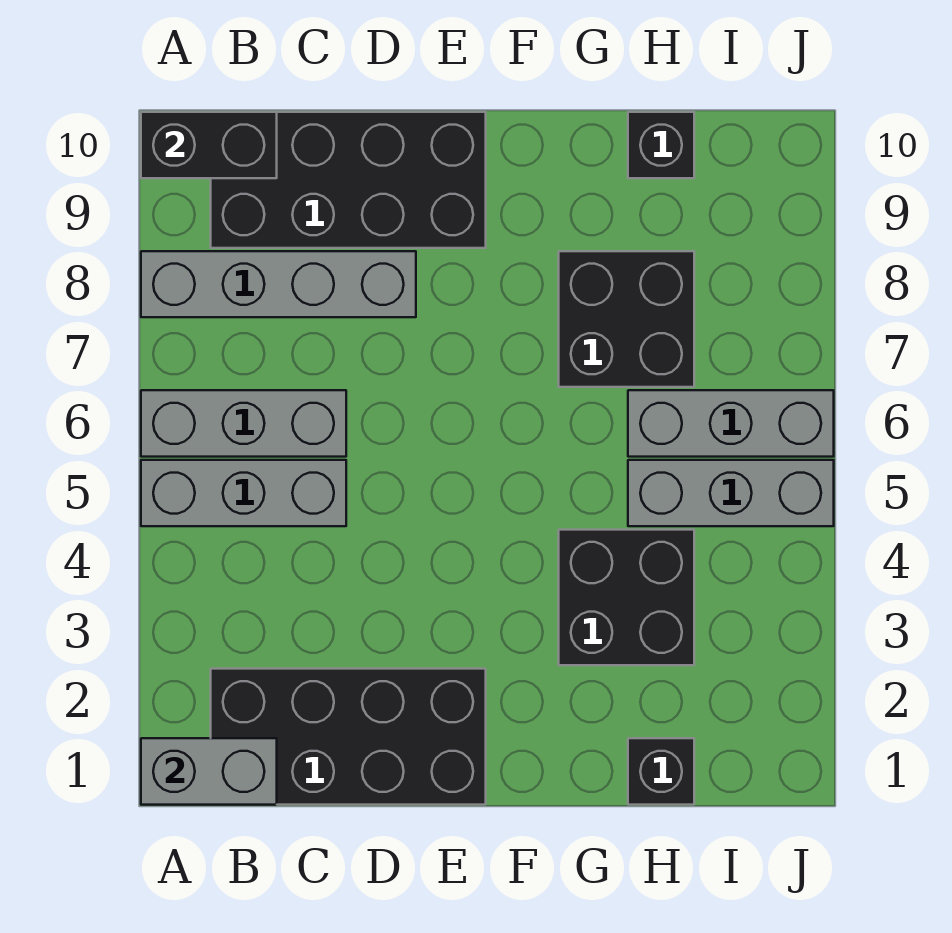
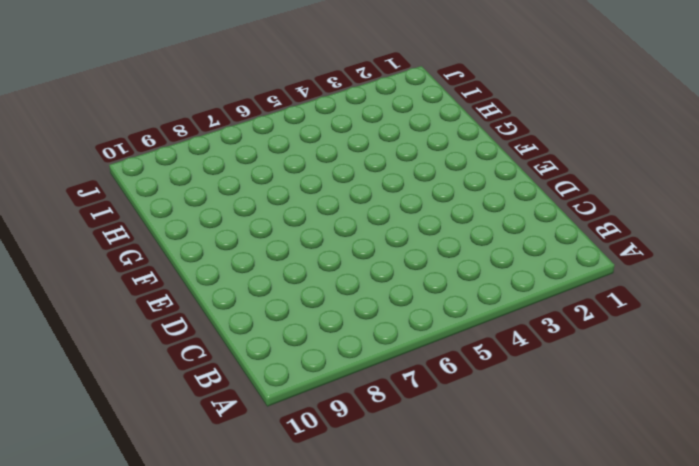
none -> grey brick A5:C5 level 1
none -> grey brick A6:C6 level 1
none -> grey brick A8:D8 level 1

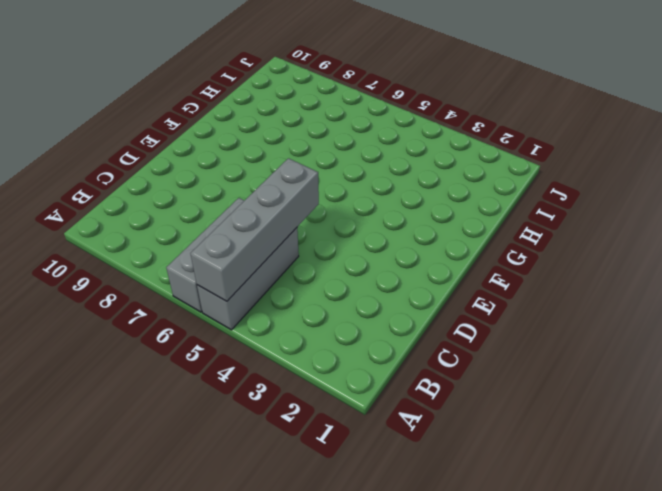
grey brick A5:D5 level 2 -> grey brick A8:D8 level 1
none -> black brick B1:E2 level 1
none -> black brick B9:E10 level 1
none -> black brick G3:H4 level 1

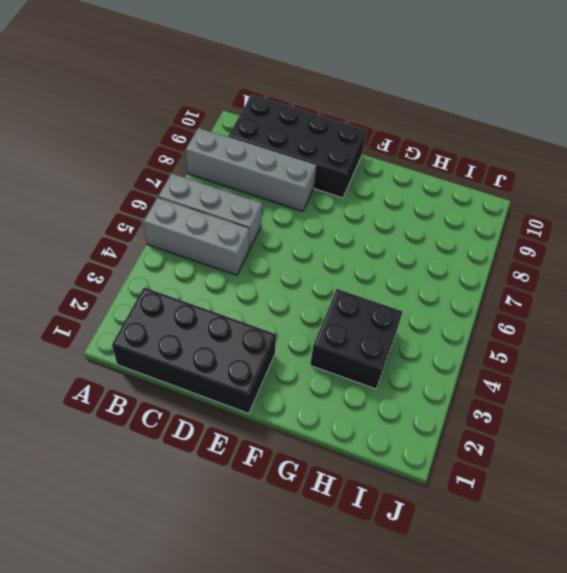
none -> black brick G7:H8 level 1
none -> black brick H1 level 1
none -> grey brick H5:J5 level 1

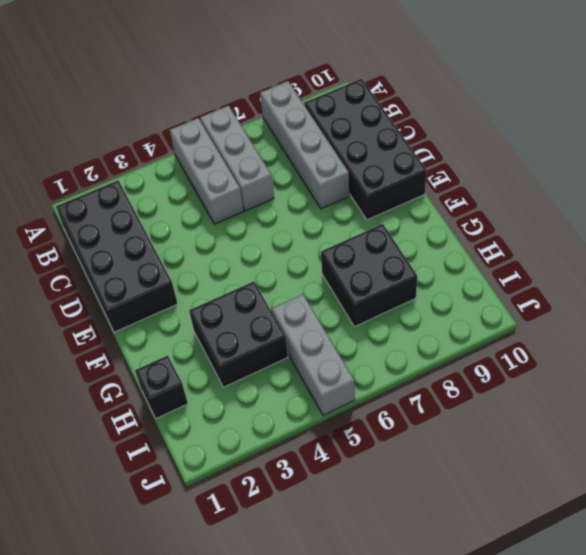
none -> grey brick H6:J6 level 1
none -> black brick H10 level 1
none -> grey brick A1:B1 level 2

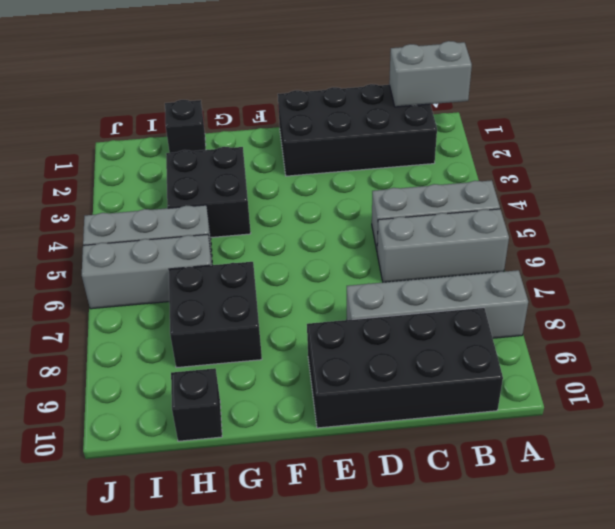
none -> black brick A10:B10 level 2

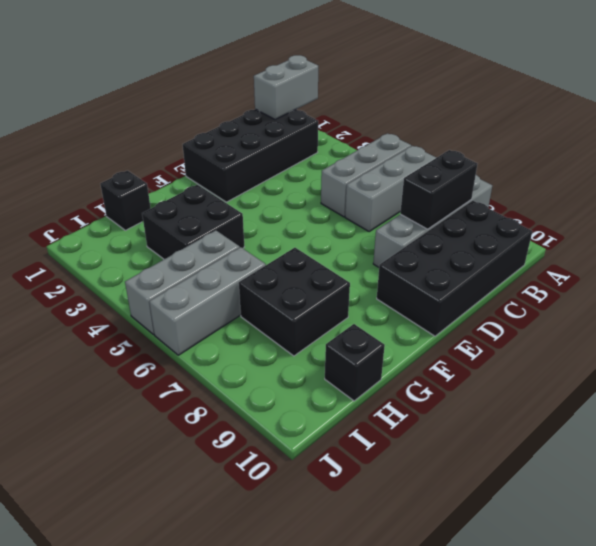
black brick B8:C8 level 2 -> black brick A10:B10 level 2

